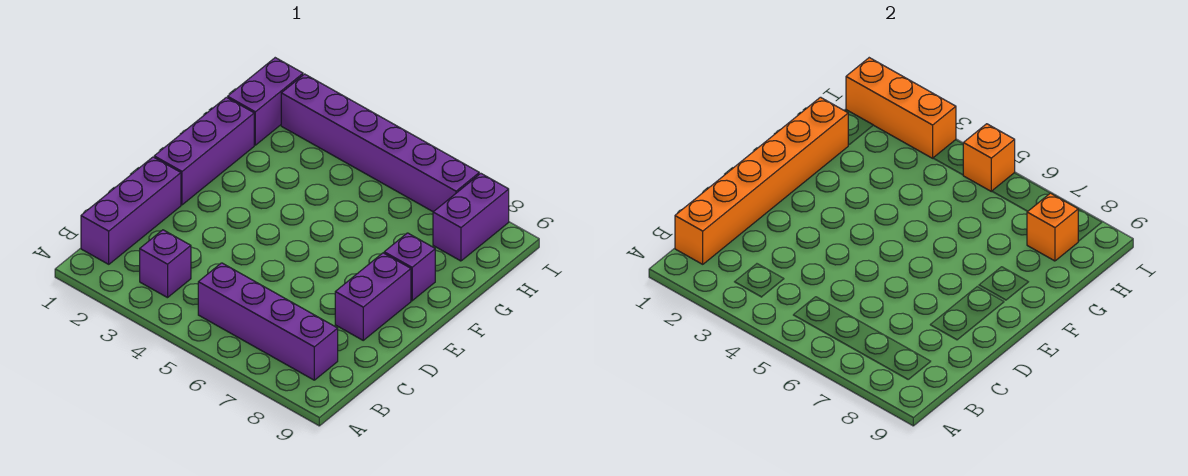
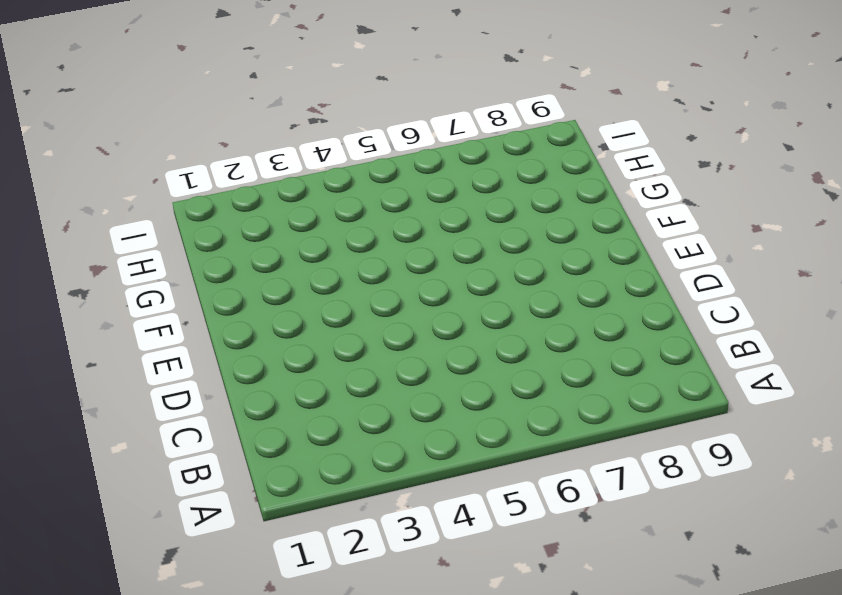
none -> purple brick B1:D1 level 1
none -> purple brick B3 level 1
none -> purple brick B5:B8 level 1

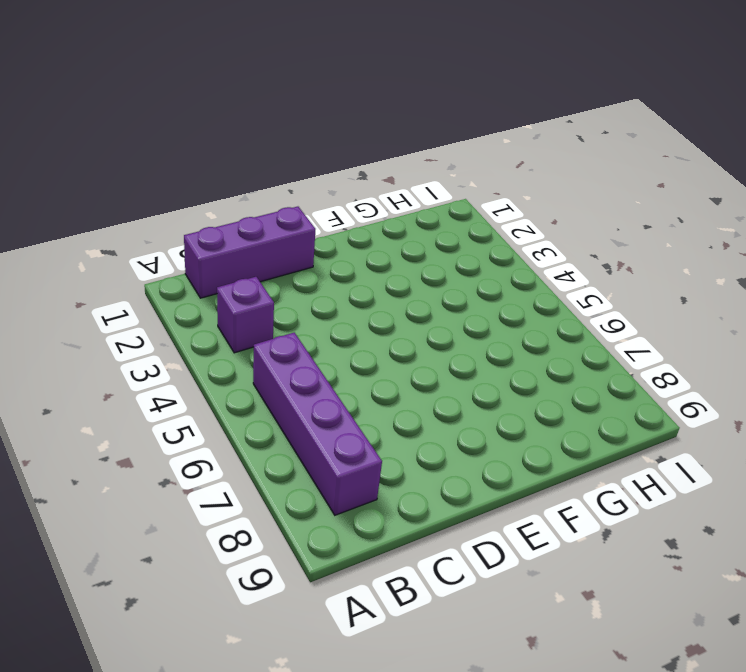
none -> purple brick D8:E8 level 1
none -> purple brick E1:G1 level 1
none -> purple brick F8 level 1

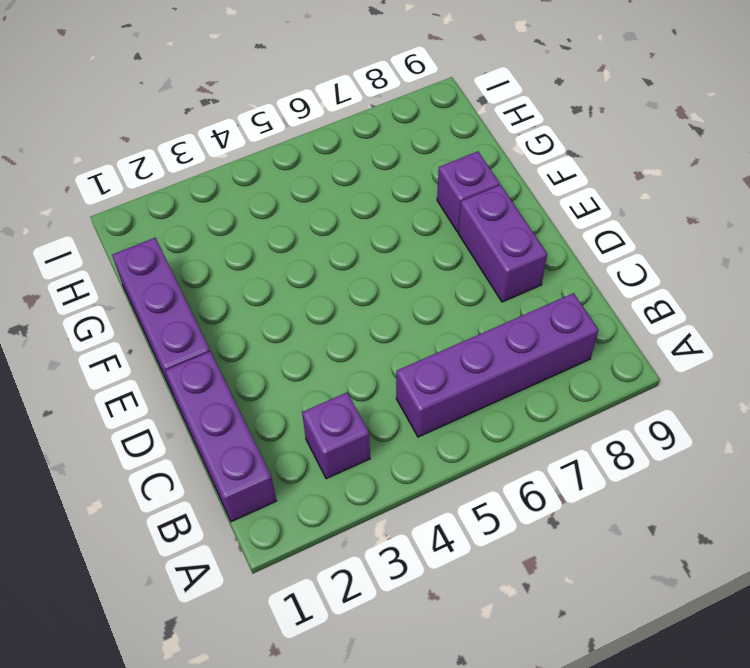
none -> purple brick H1:I1 level 1
none -> purple brick H8:I8 level 1
none -> purple brick I2:I7 level 1

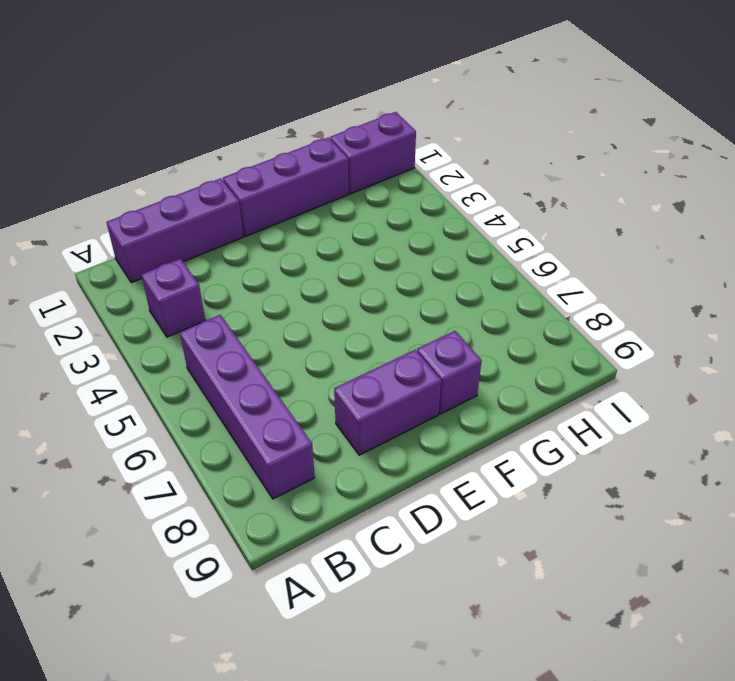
none -> purple brick H8:I8 level 1
none -> purple brick I2:I7 level 1
none -> orange brick B1:G1 level 2

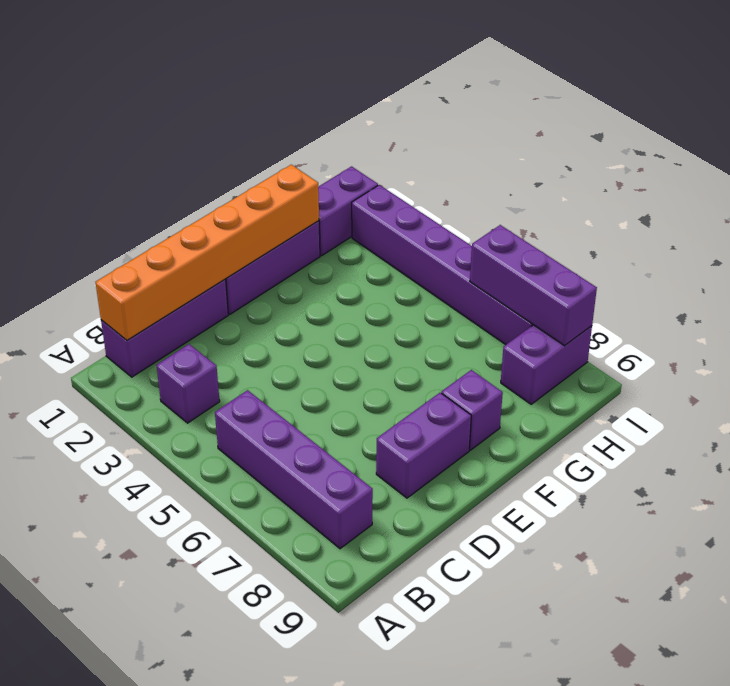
purple brick I6:I8 level 2 -> none
none -> orange brick H8 level 2
none -> orange brick I1:I3 level 2
none -> orange brick I5 level 2

